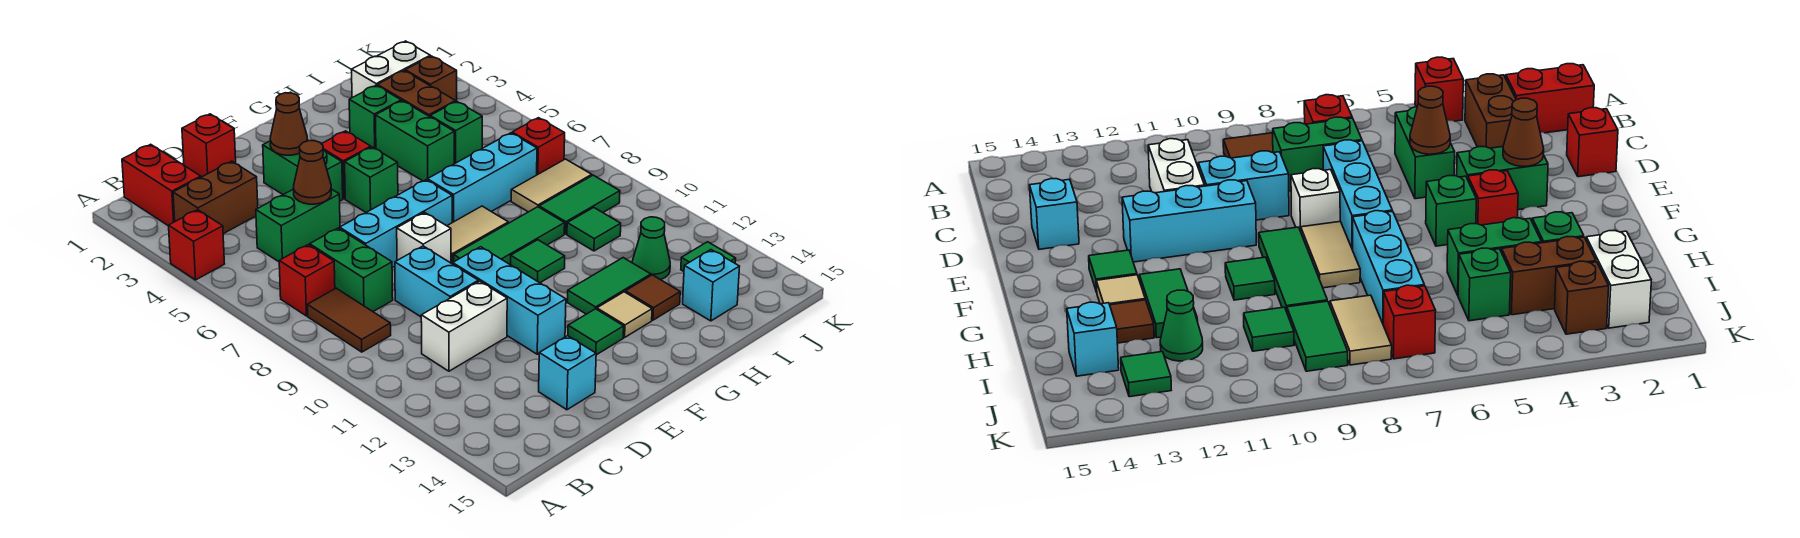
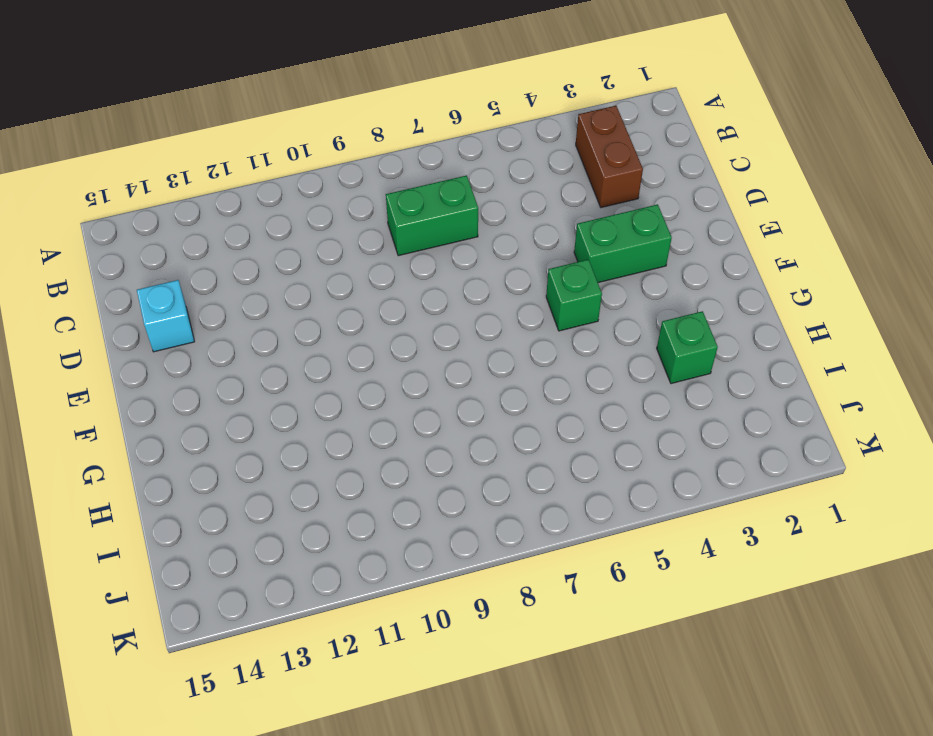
none -> red brick A4 level 1
none -> red brick B1:B2 level 1
none -> red brick B7 level 1
none -> brown tile B8:B9 level 1

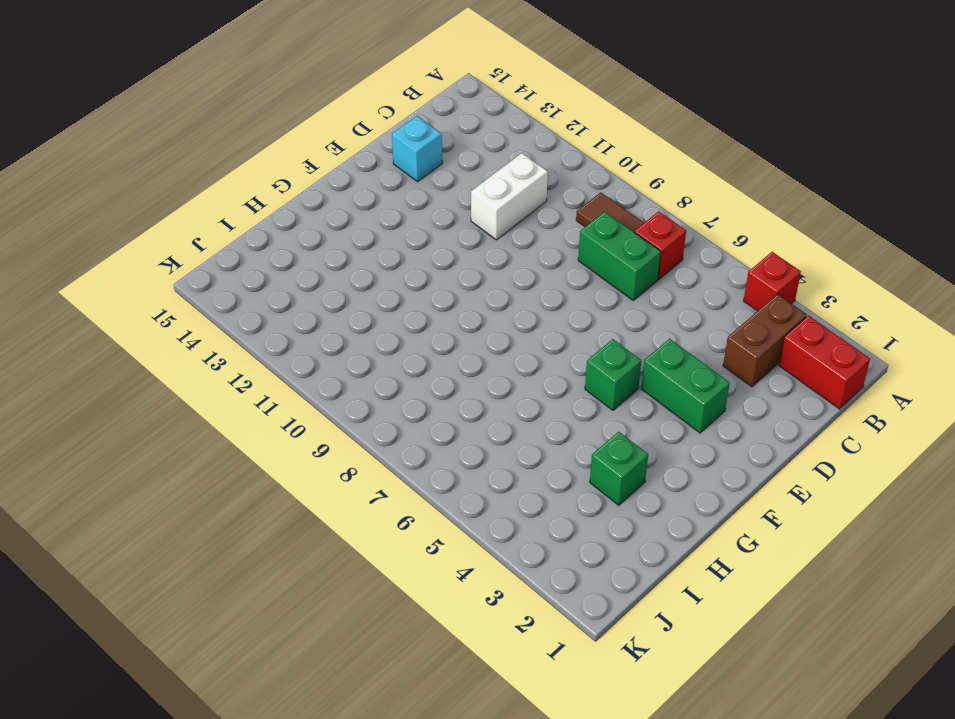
none -> green brick C5:D5 level 1
none -> red brick D1 level 1
none -> cyan brick D7:F7 level 1
none -> cyan brick D9:D10 level 1

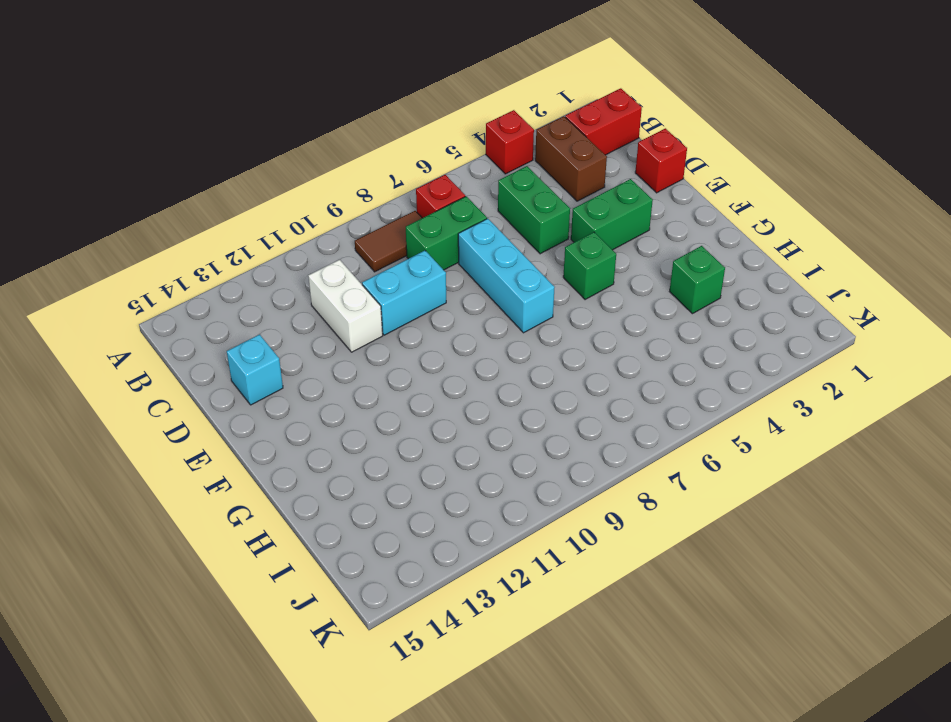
none -> white brick E8 level 1
none -> cyan brick E10:E12 level 1
none -> red brick F4 level 1
none -> tan tile F8:G8 level 1

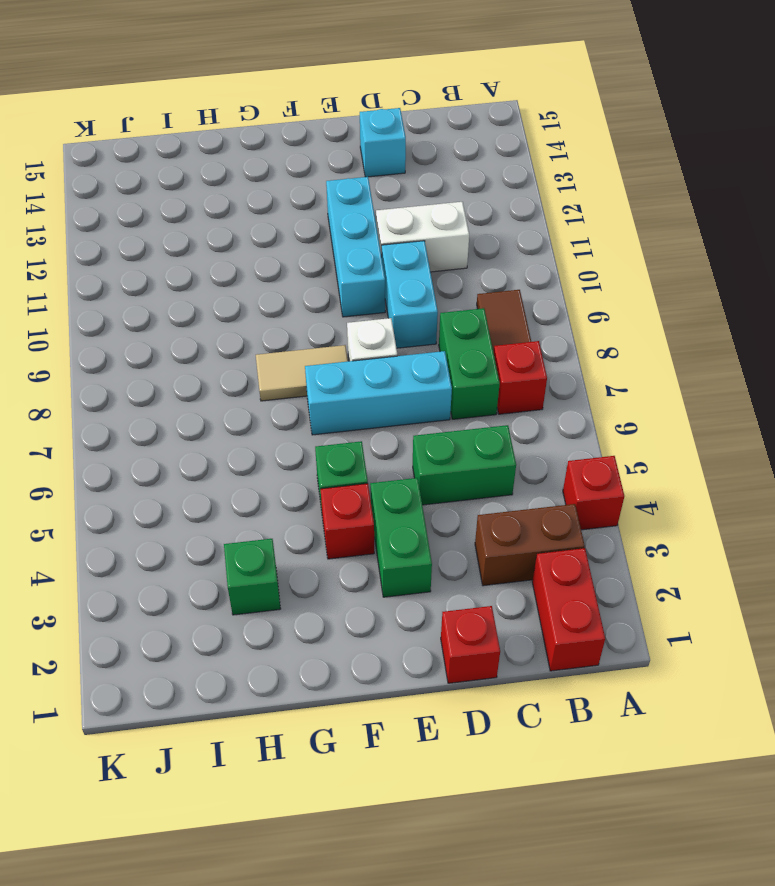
none -> green tile F9:H9 level 1
none -> green tile F13 level 1
none -> cyan brick G7:I7 level 1
none -> green tile G10 level 1

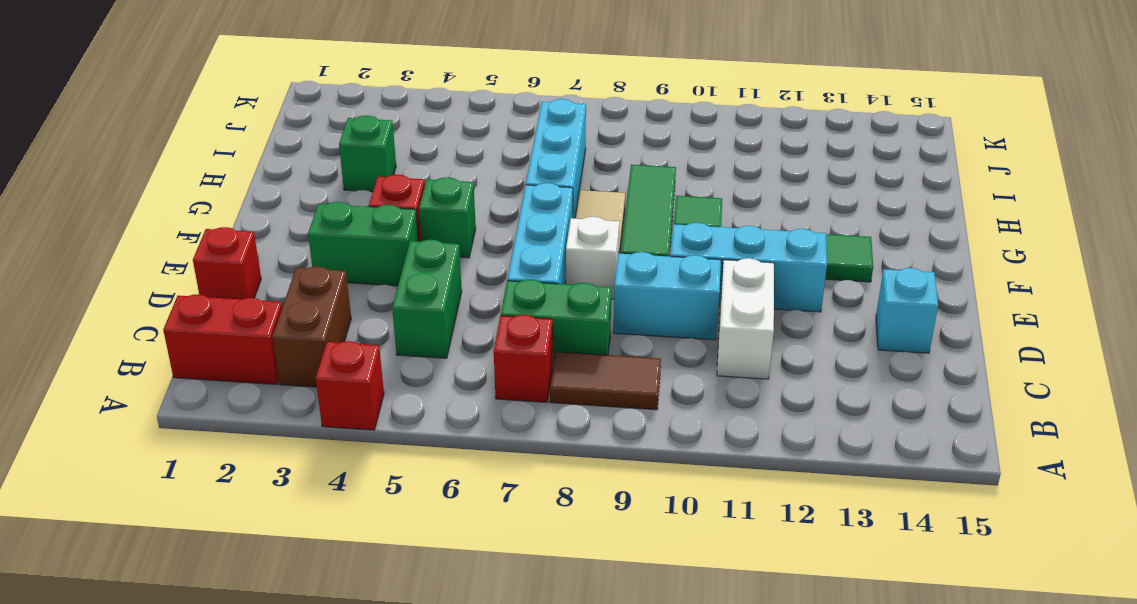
none -> green tile G12:H12 level 1
none -> tan tile G13 level 1
none -> green brick H4:H5 level 1
none -> brown tile H13 level 1

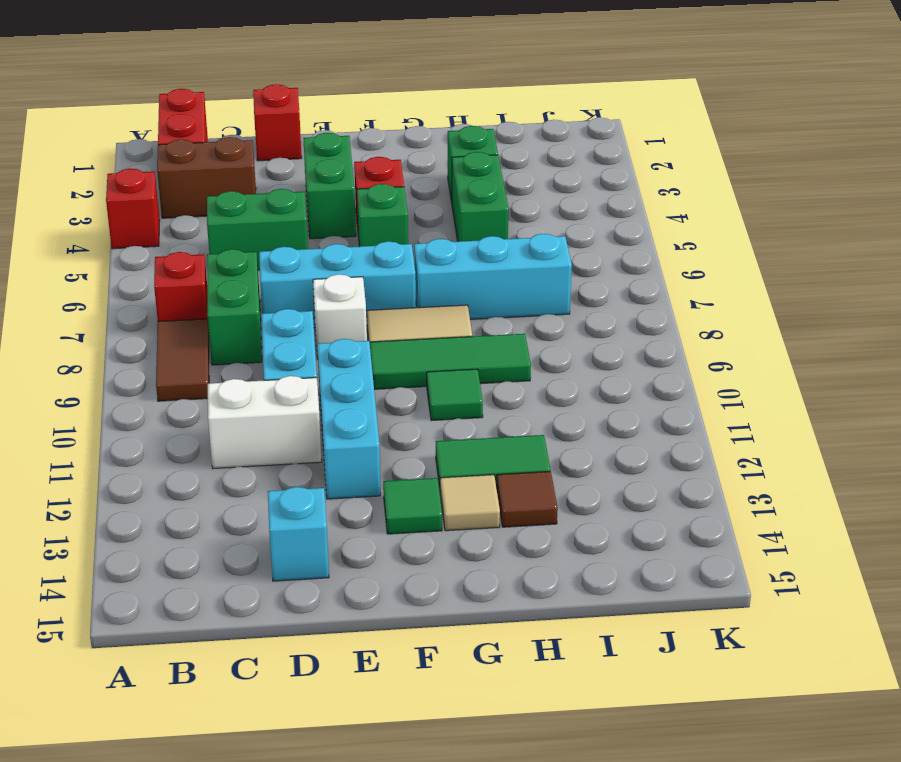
none -> white brick I2:J2 level 1
none -> brown brick I3:I4 level 1
none -> green brick I5 level 1
none -> tan tile I8:J8 level 1

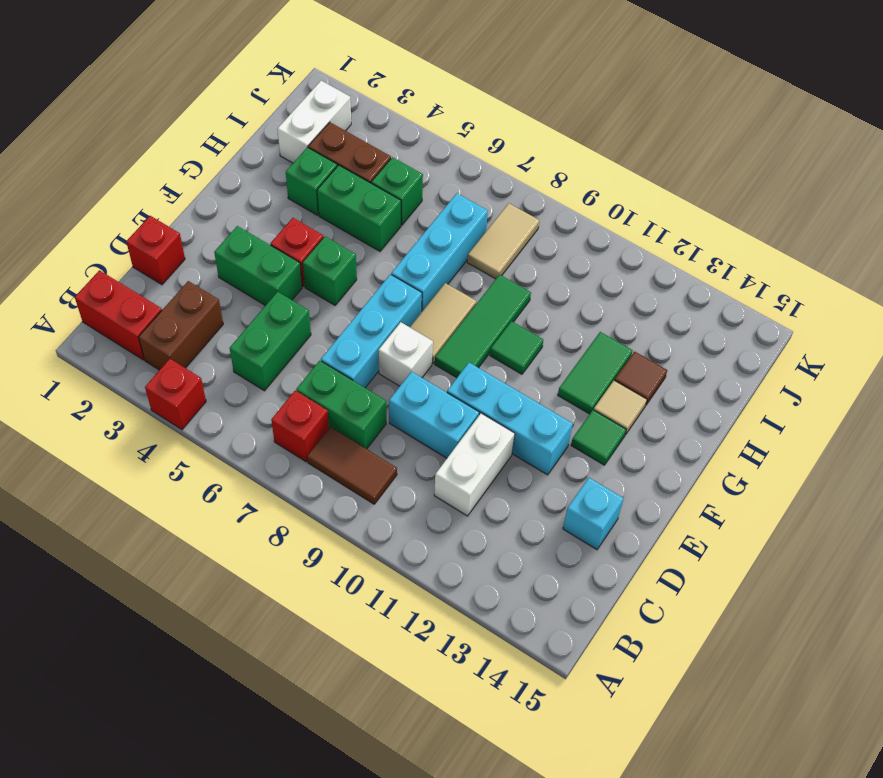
none -> green tile I9:J9 level 1
none -> green tile I10 level 1
none -> green cone I12 level 1
none -> cyan brick I14 level 1

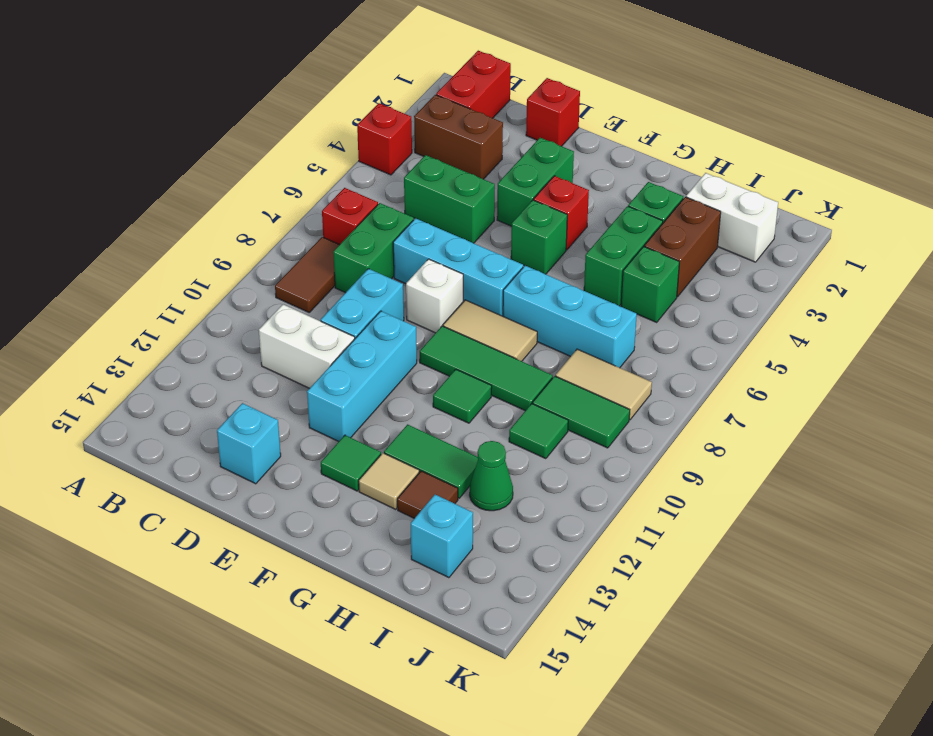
none -> brown brick J3 level 1
none -> red brick J7 level 1
none -> green tile J13 level 1
none -> brown cone D5 level 2

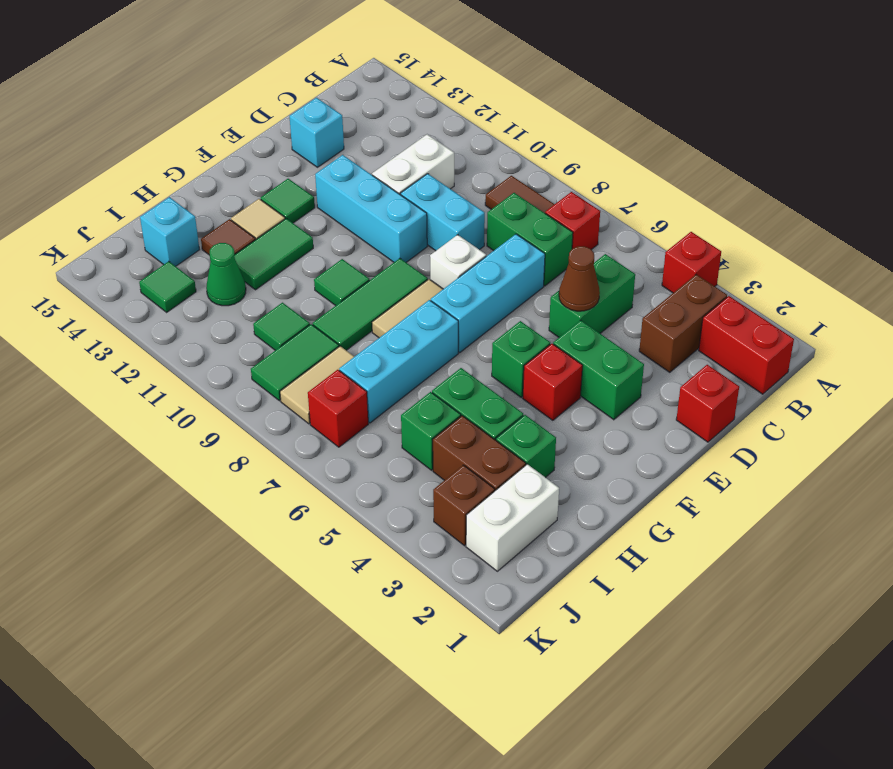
none -> brown cone E3 level 2

